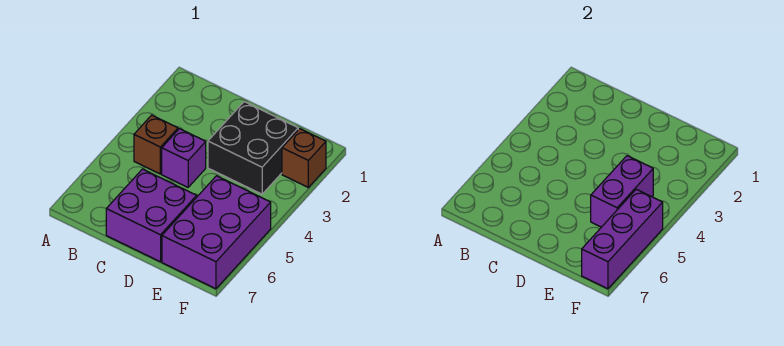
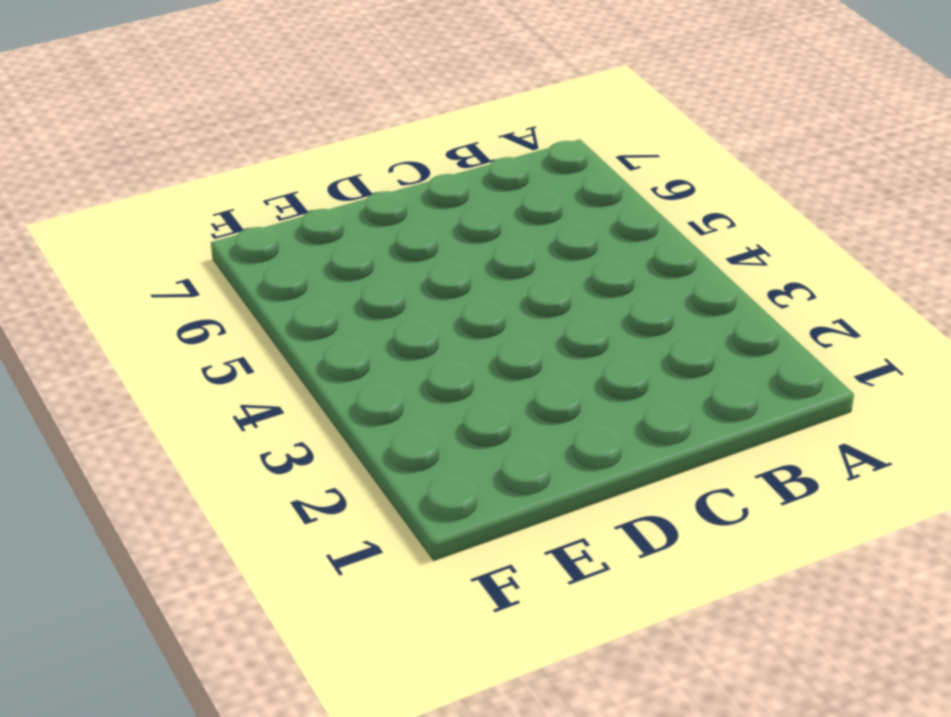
none -> brown brick B4 level 1
none -> purple brick C4 level 1

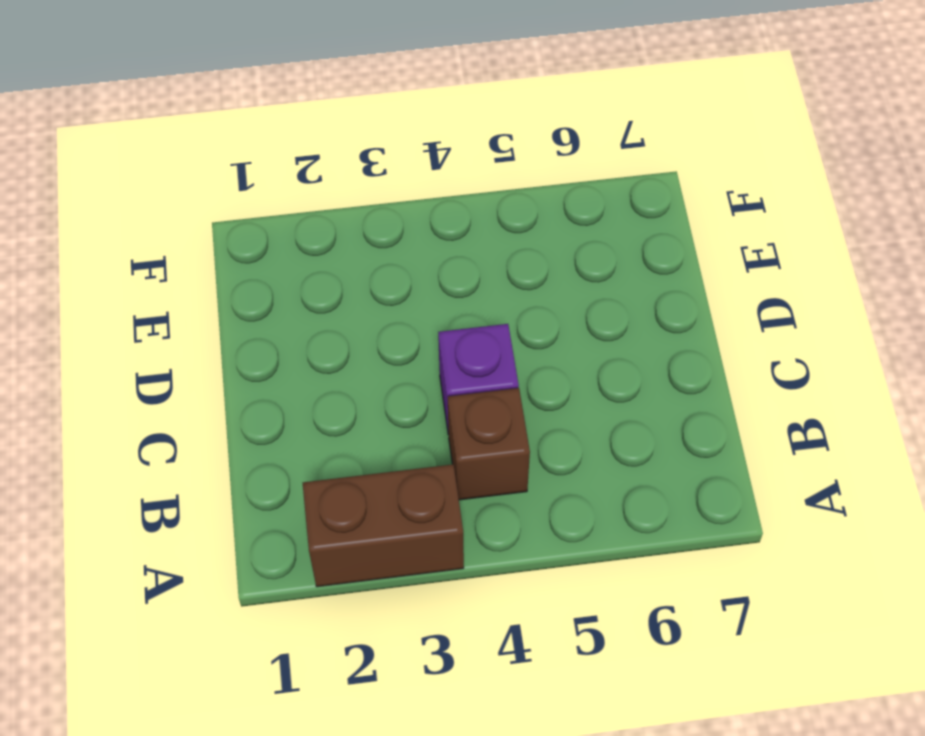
brown brick A2:A3 level 1 -> none
none -> purple brick C6:D7 level 1
none -> black brick D2:E3 level 1

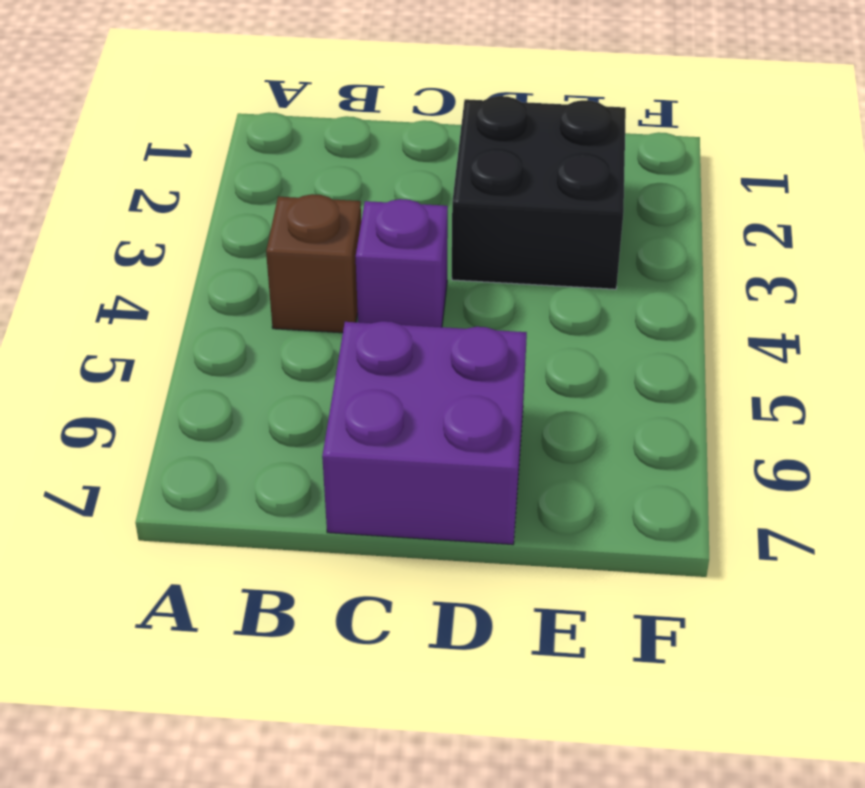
none -> purple brick E5:F7 level 1
none -> brown brick F2 level 1

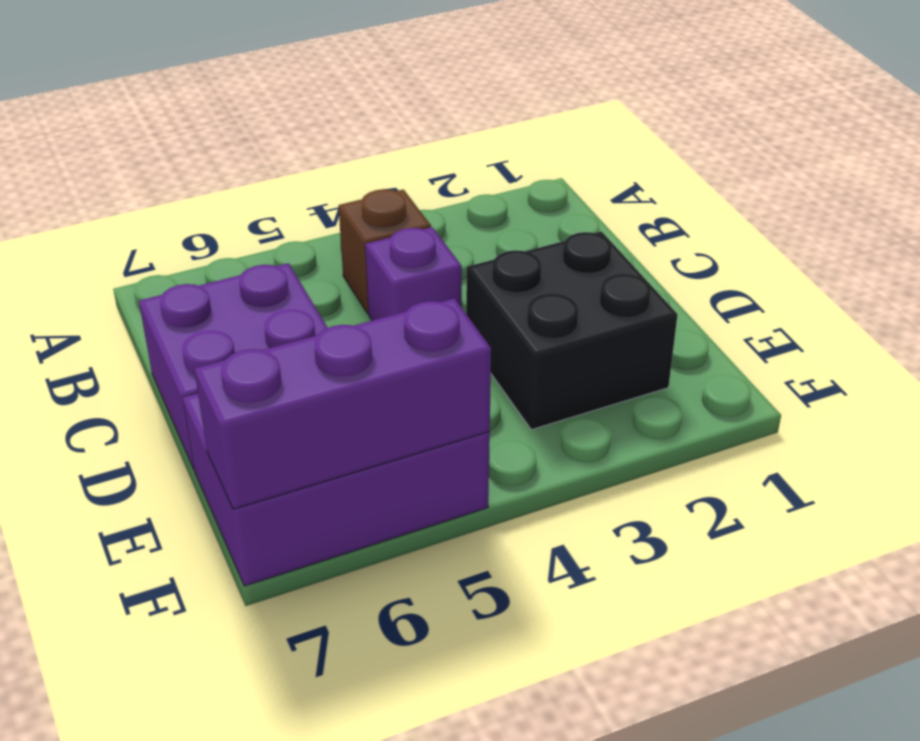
none -> brown brick F2 level 1
none -> purple brick E4:E5 level 2

